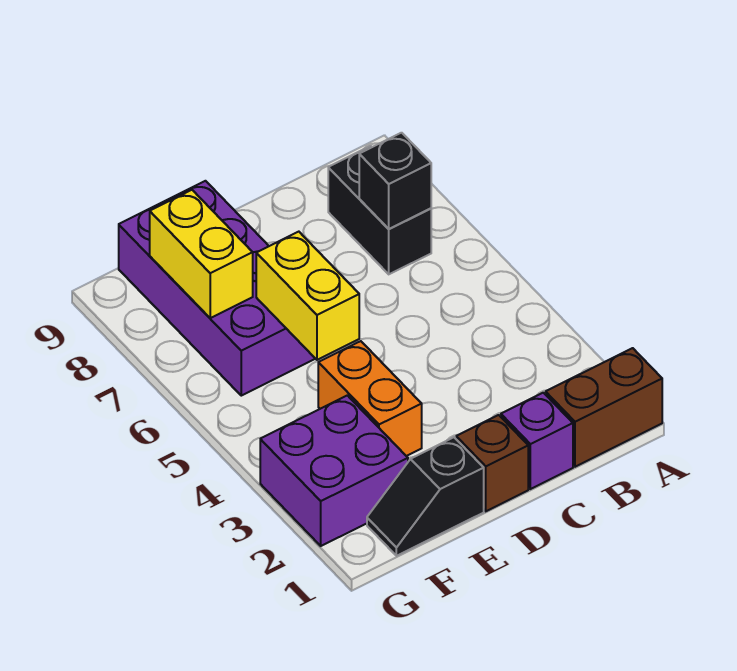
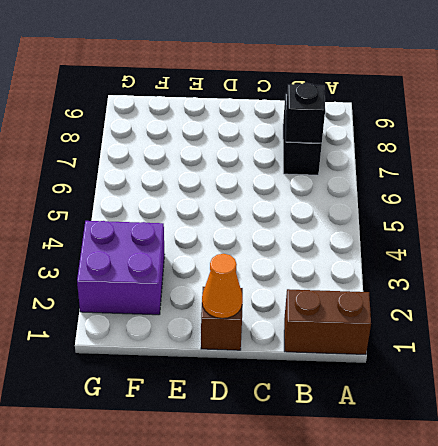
orange cone D1 level 2 -> none
none -> purple brick C1 level 1
none -> black slope E1:F1 level 1 top E

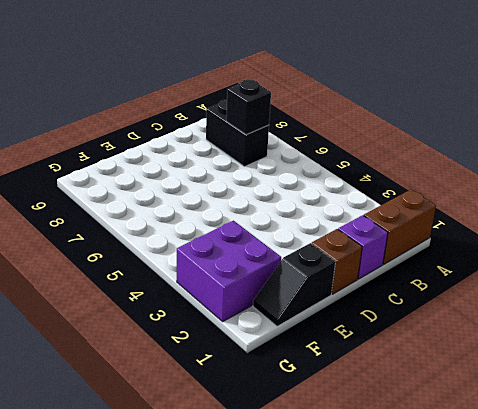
none -> orange brick E3:E4 level 1
none -> purple brick E6:F9 level 1

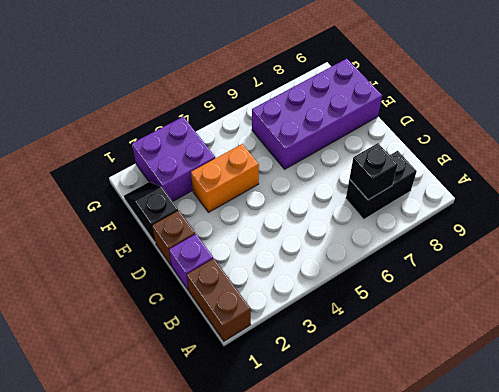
none -> yellow brick E5:E6 level 2
none -> yellow brick F7:F8 level 2

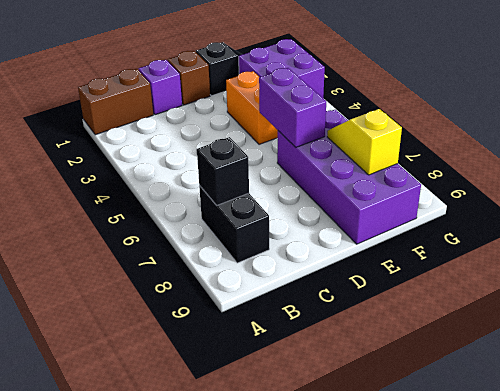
purple brick E5:E6 level 2 -> yellow brick E5:E6 level 2
yellow slope F7:F8 level 2 top 8 -> yellow brick F7:F8 level 2

